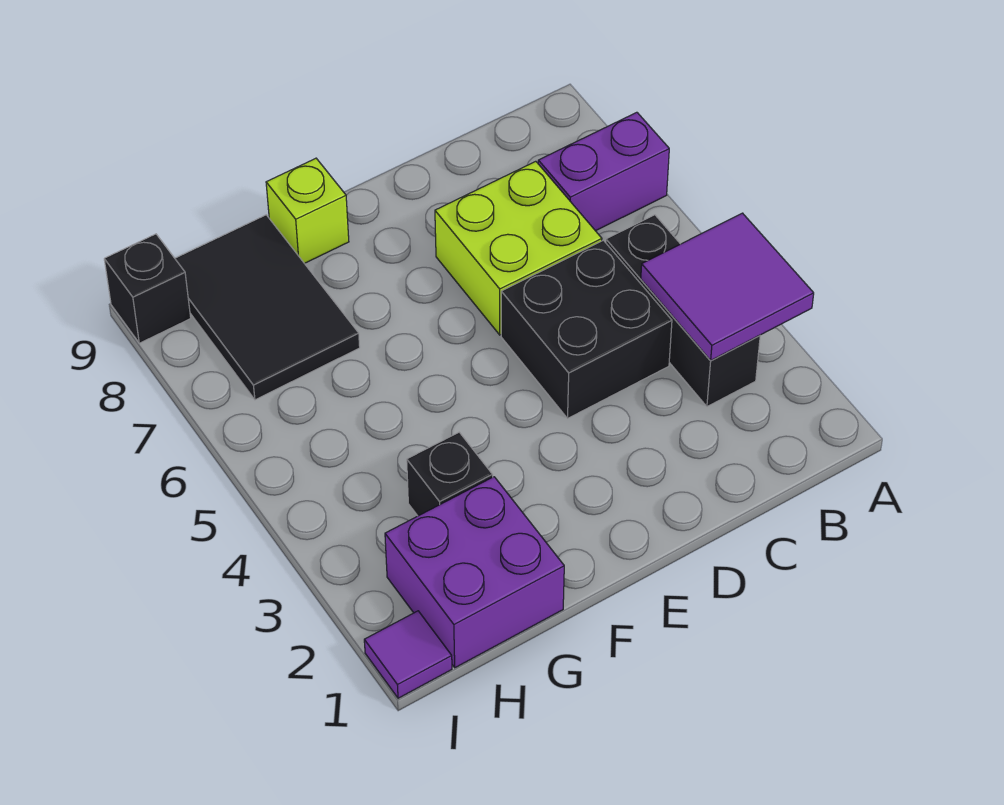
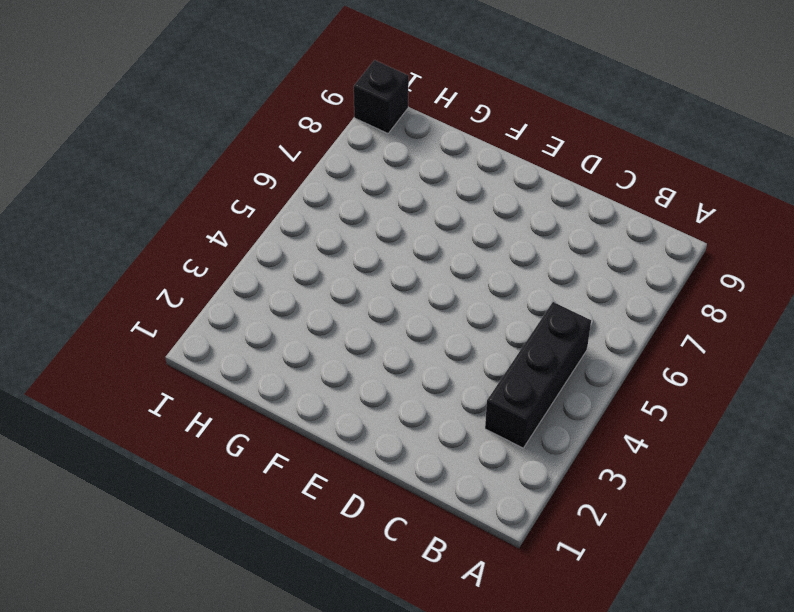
none -> purple brick A7:B7 level 1
none -> black brick C4:D5 level 1

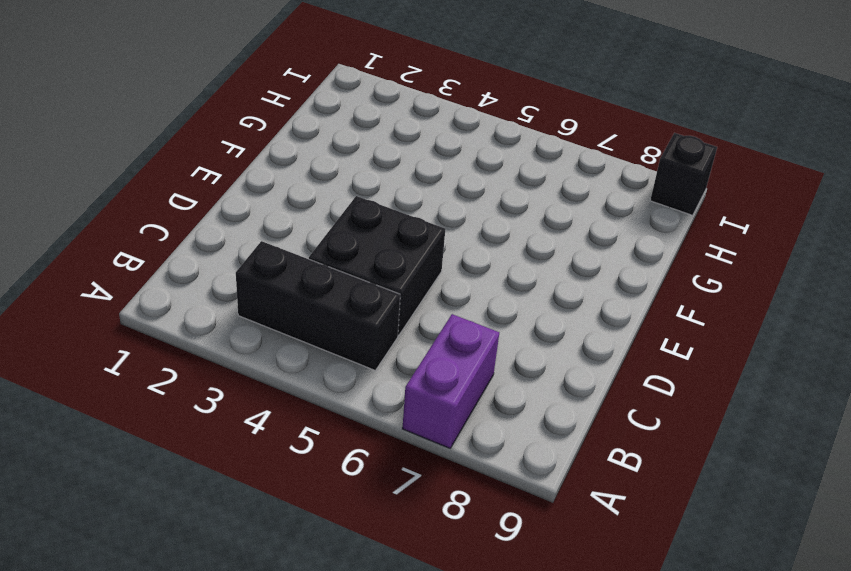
none -> lime brick C6:D7 level 1
none -> lime brick F9 level 1

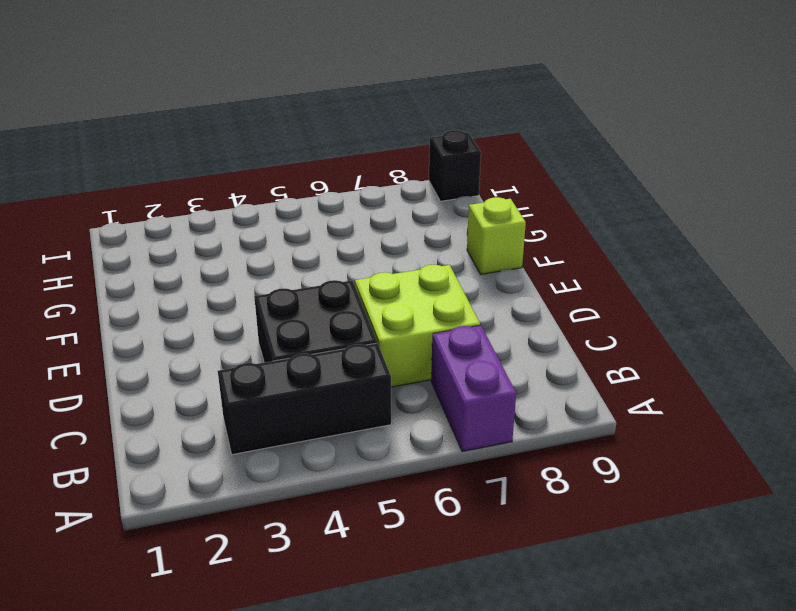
none -> purple brick G1:H2 level 1
none -> black brick G3 level 1

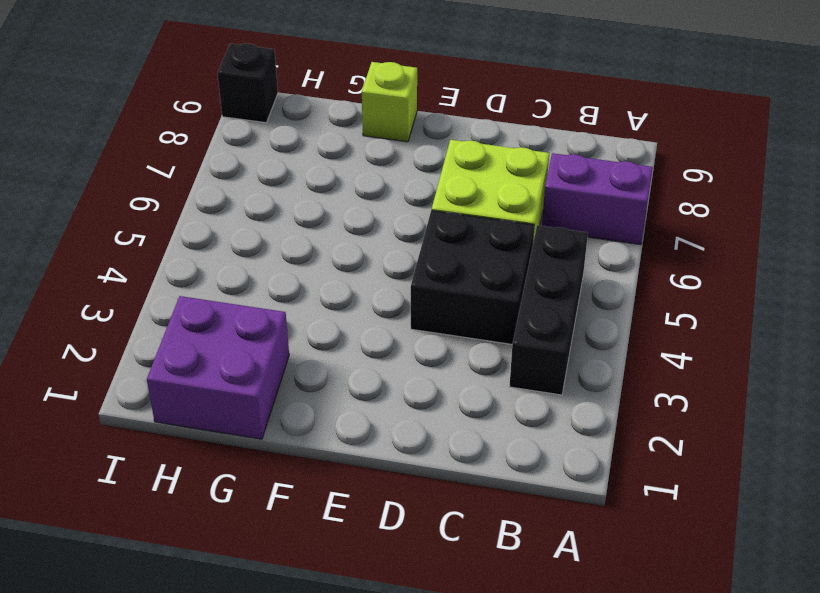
none -> black brick G3 level 1
none -> black tile G7:H9 level 1

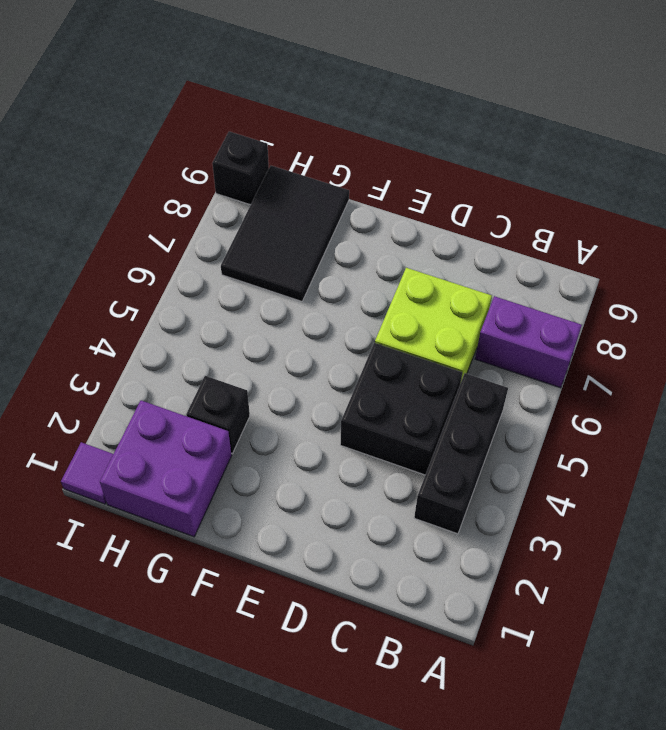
none -> lime brick F9 level 1
none -> purple tile A3:B4 level 2

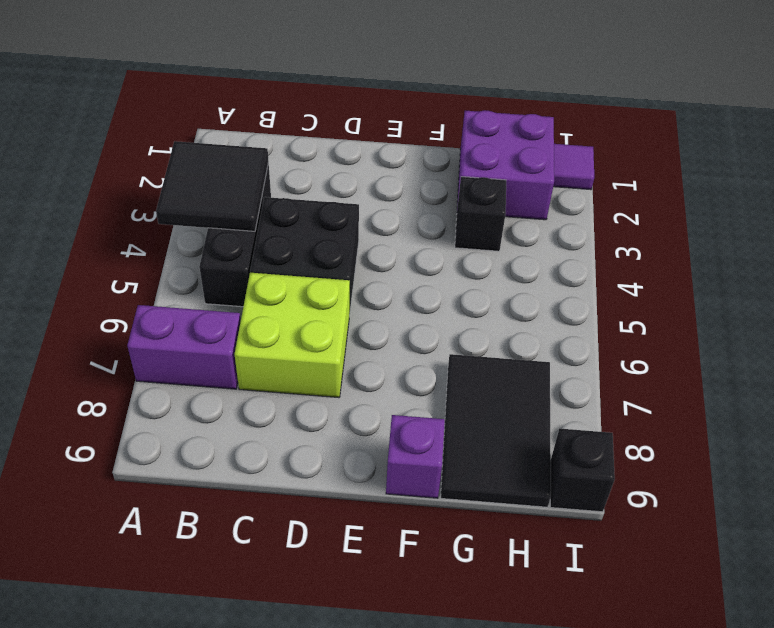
black tile A3:B4 level 2 -> purple tile A3:B4 level 2
purple brick F9 level 1 -> lime brick F9 level 1

